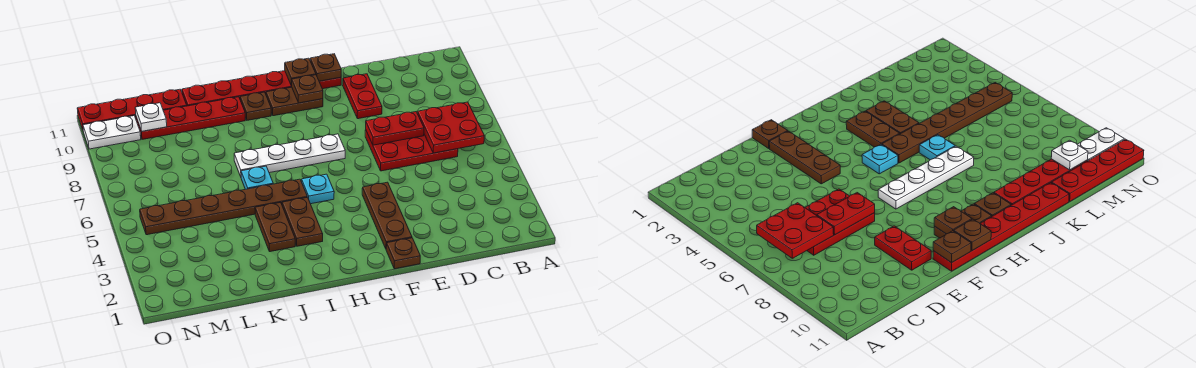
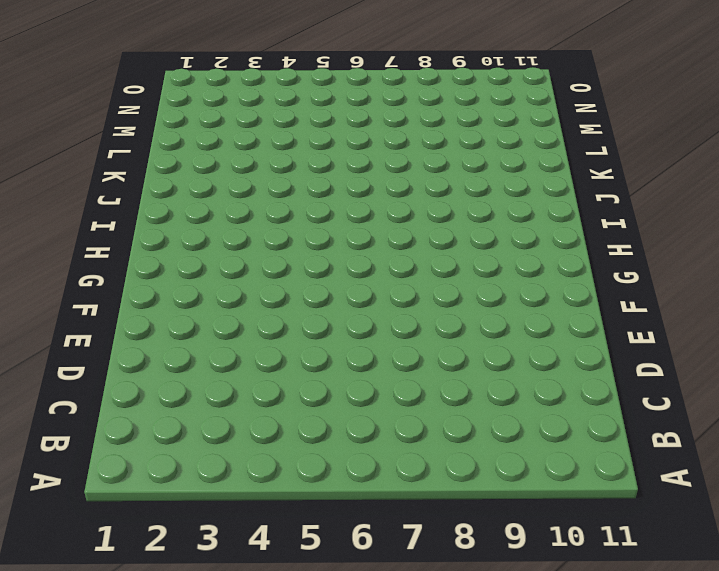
none -> red plate C6:E7 level 1
none -> red plate E9:E10 level 1
none -> brown plate F1 level 1

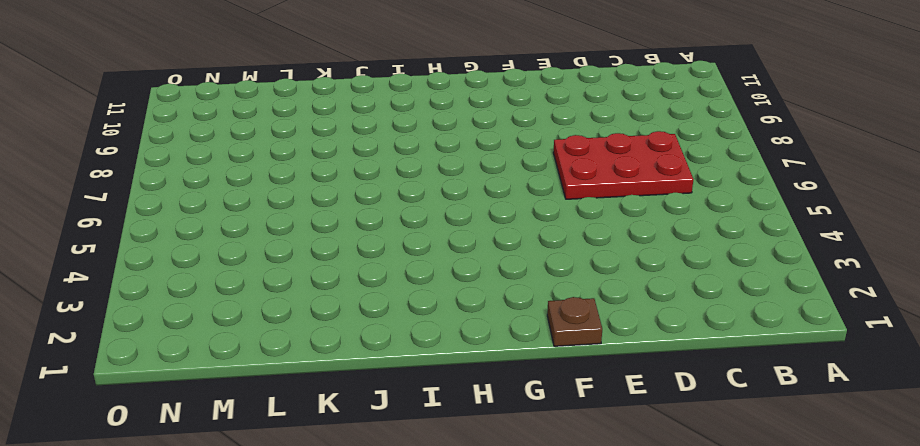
none -> red plate E9:E10 level 1
none -> brown plate F2:F4 level 1
none -> red plate F11:K11 level 1

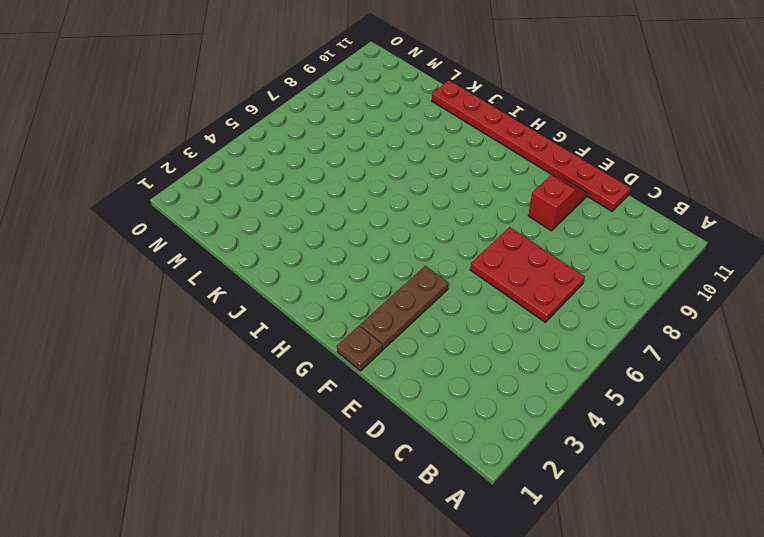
red plate D11:K11 level 1 -> red plate F11:K11 level 1
red slope E9:E10 level 1 top 9 -> red plate E9:E10 level 1
none -> white plate G7:J7 level 1
none -> brown plate G10:H10 level 1
none -> cyan plate H5 level 1

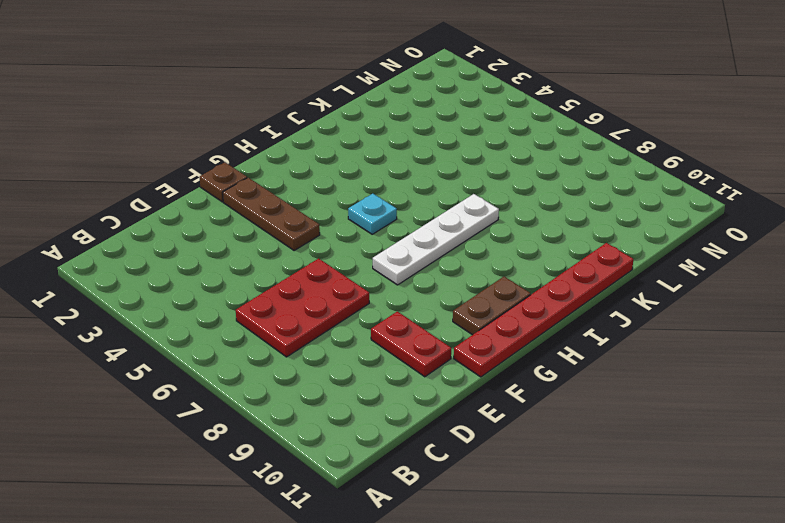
none -> brown plate I3:I4 level 1
none -> brown plate I5:N5 level 1
none -> brown plate I10 level 1

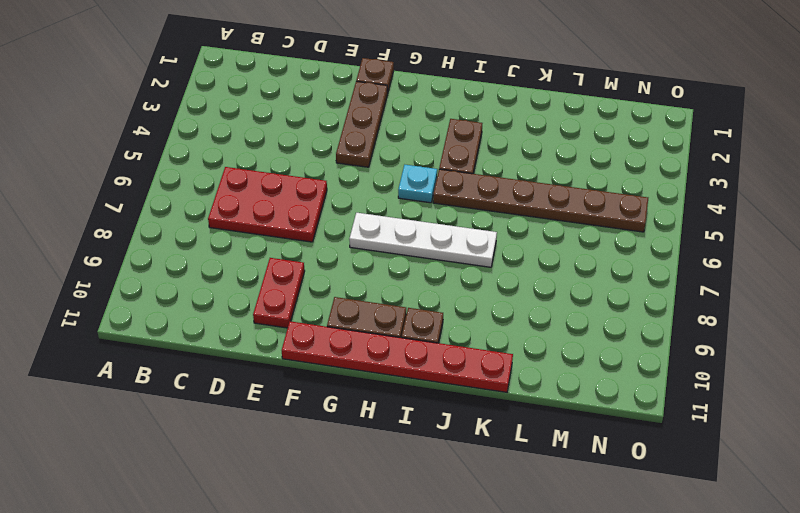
none -> brown plate J3:J4 level 1
none -> cyan plate J6 level 1
none -> red plate J10:M10 level 1

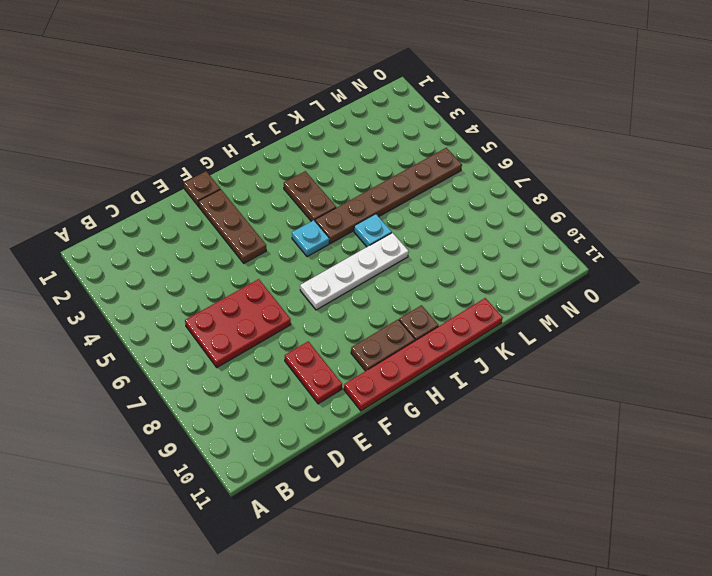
none -> brown plate J3:J4 level 1
none -> red plate J10:M10 level 1
none -> red plate L11:O11 level 1

